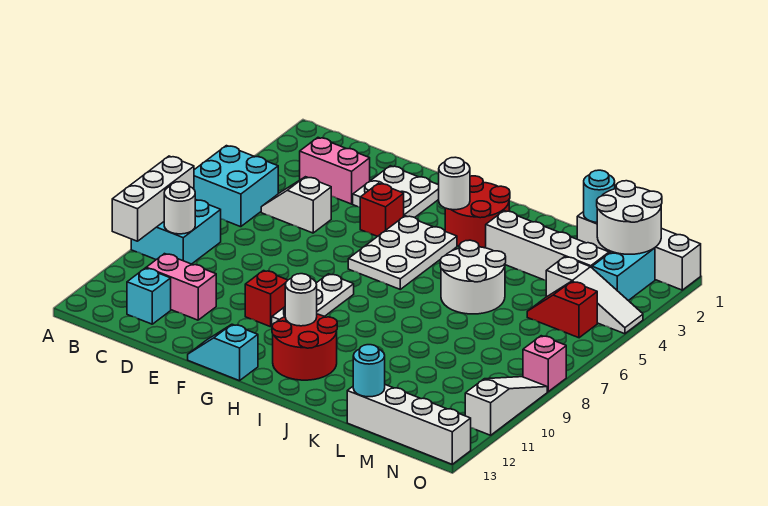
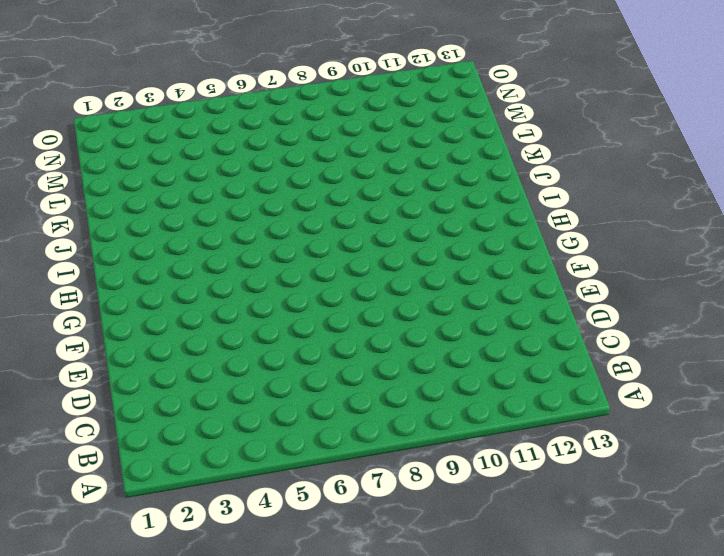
none -> cyan brick A5:B6 level 1
none -> cyan brick A8:B9 level 1
none -> pink brick C3:D3 level 1
none -> white slope C5:D5 level 1 top D

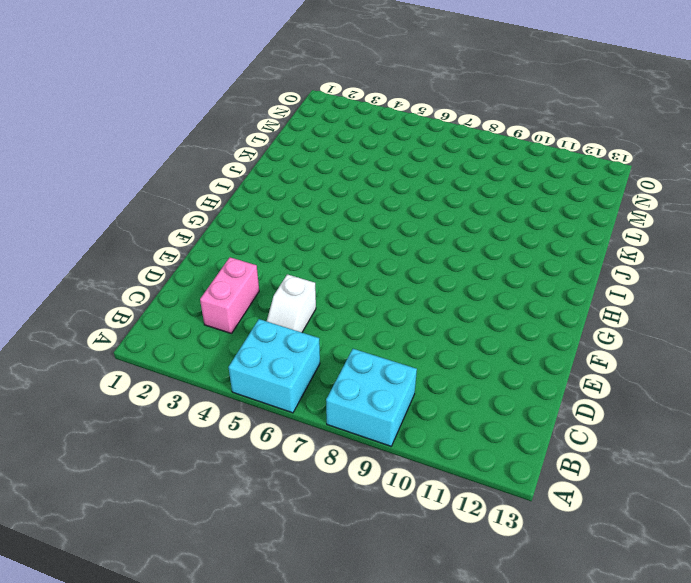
none -> pink brick C11:D11 level 1
none -> cyan brick C12 level 1
none -> white plate E2:F3 level 1
none -> red brick F4 level 1

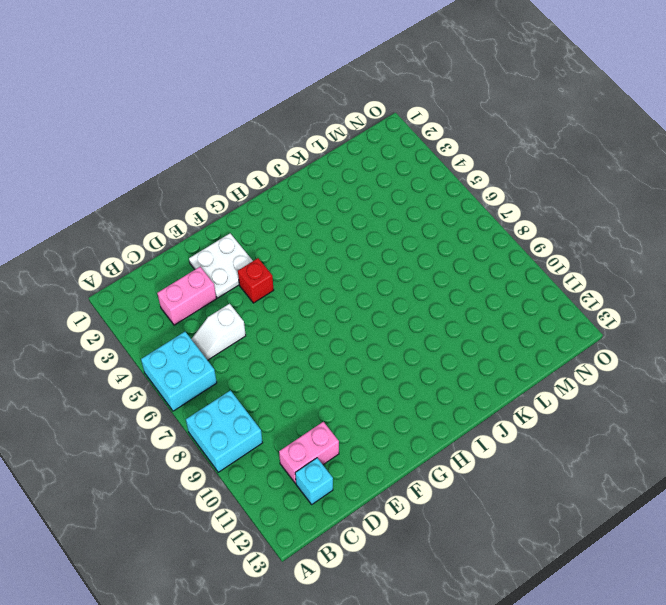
none -> red brick F10 level 1
none -> cyan slope F13:G13 level 1 top G
none -> white plate G4:H6 level 1
none -> white plate G8:G10 level 1

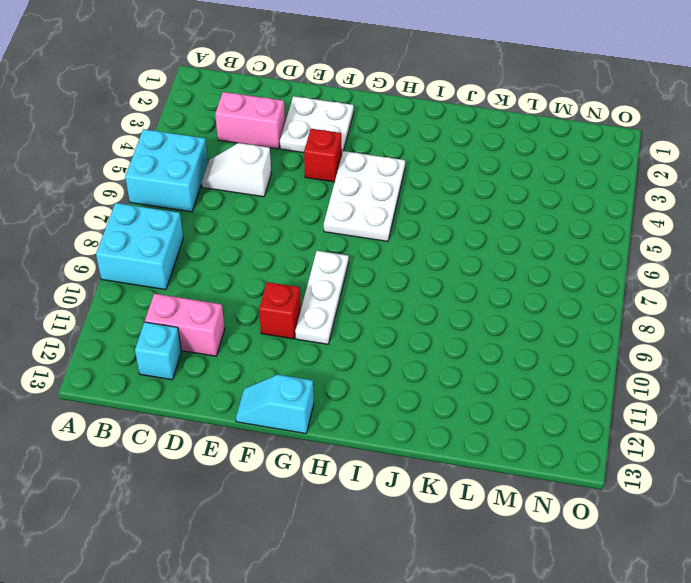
none -> red round brick H2:I3 level 1
none -> red round brick H11:I12 level 1
none -> white brick J3:M3 level 1
none -> white round brick J5:K6 level 1

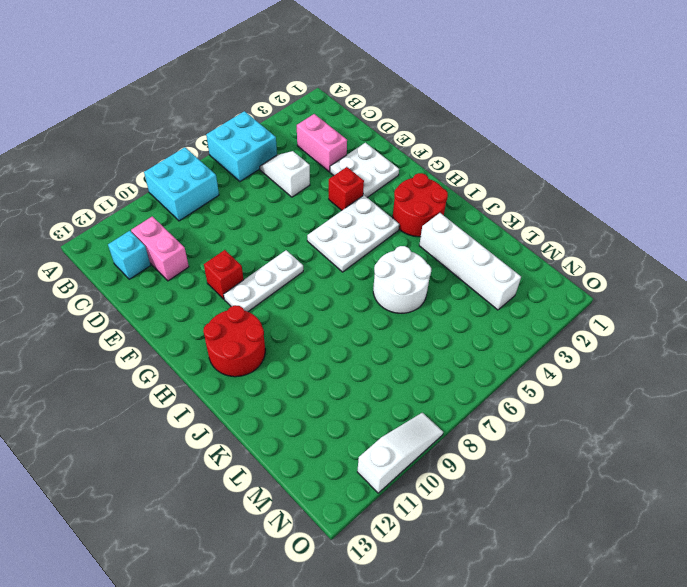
none -> cyan slope F13:G13 level 1 top G
none -> white brick L1:O1 level 1
none -> white brick L13:O13 level 1
none -> white slope M4:O4 level 1 top M

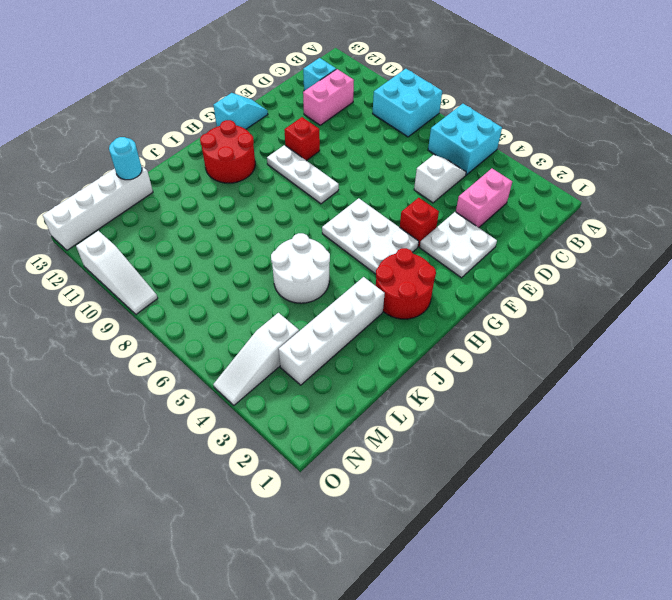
none -> white brick L1:O1 level 1
none -> red slope M5:N5 level 1 top N
none -> cyan brick N2:N3 level 1
none -> pink brick O8 level 1

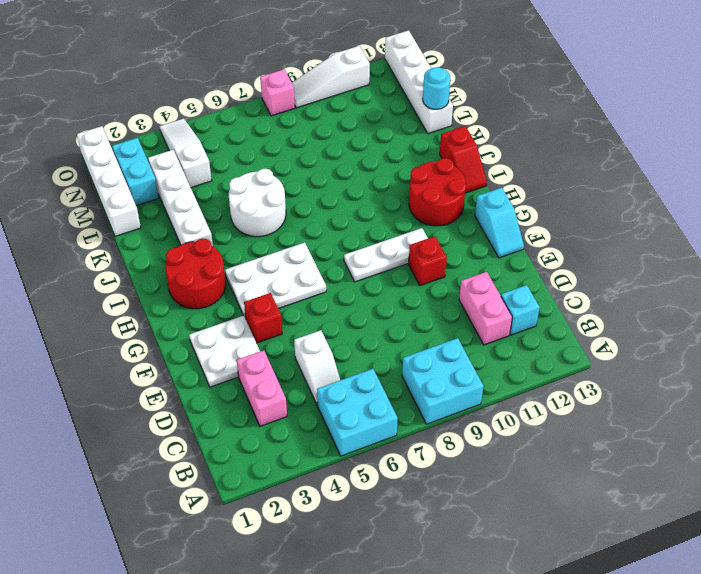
red slope I13:J13 level 1 top J -> red slope M5:N5 level 1 top N
cyan brick M2:N2 level 1 -> cyan brick N2:N3 level 1
none -> white brick A8:A10 level 2
none -> white round brick B9 level 2
none -> white round brick H3 level 2
none -> white round brick H11 level 2

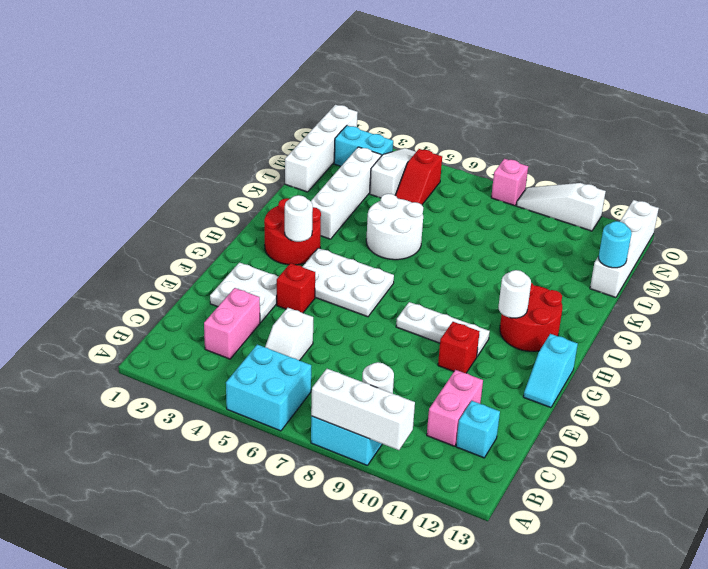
none -> cyan round brick L1 level 2
none -> white round brick M1:N2 level 2

